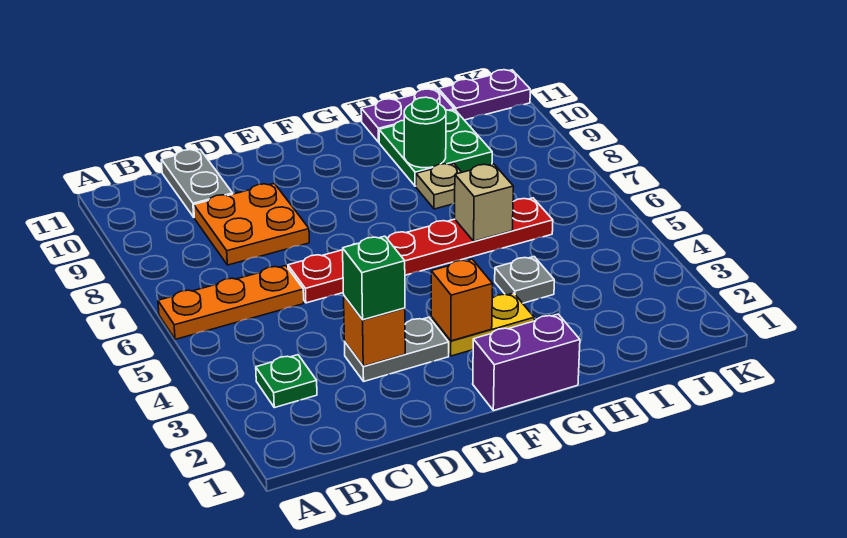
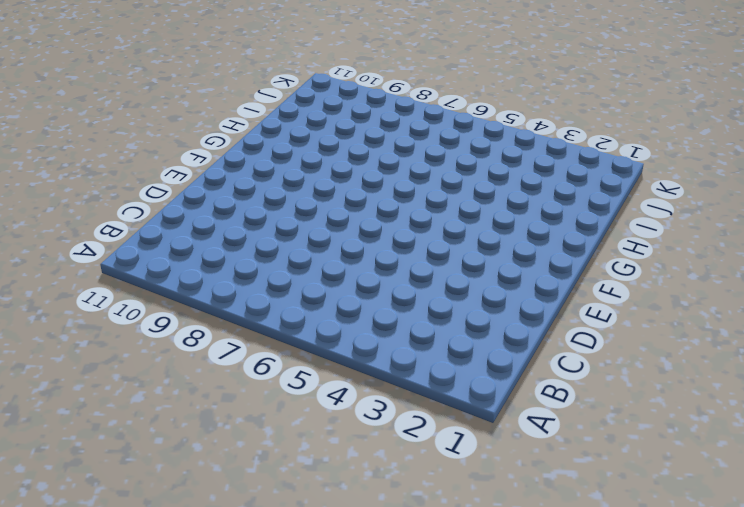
none -> orange plate A6:C6 level 1
none -> green plate B3 level 1
none -> orange plate C8:D9 level 1

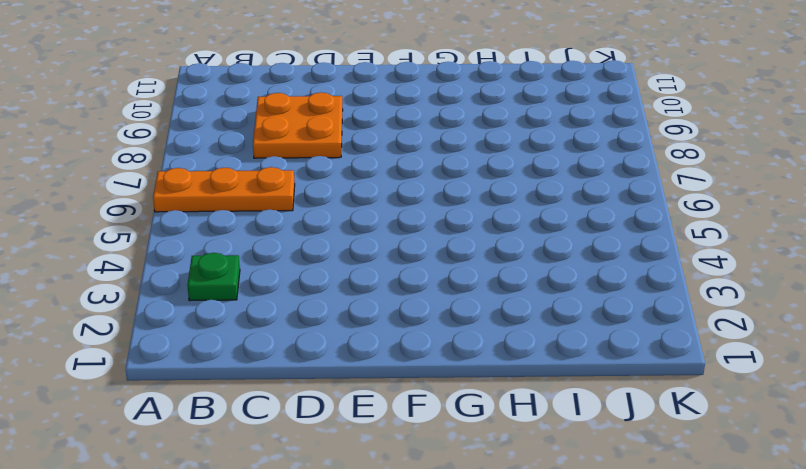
none -> grey plate C10:C11 level 1
none -> grey plate D3:E3 level 1
none -> red plate D6:I6 level 1

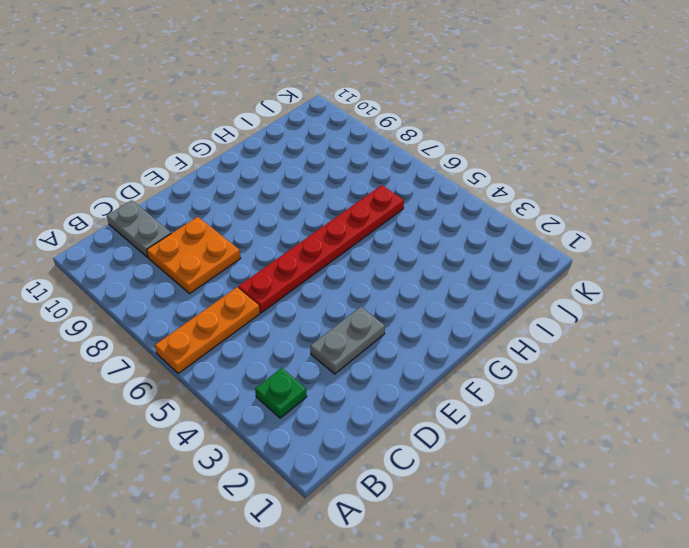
none -> purple brick F1:G1 level 1
none -> yellow plate F3:G3 level 1
none -> grey plate H4 level 1

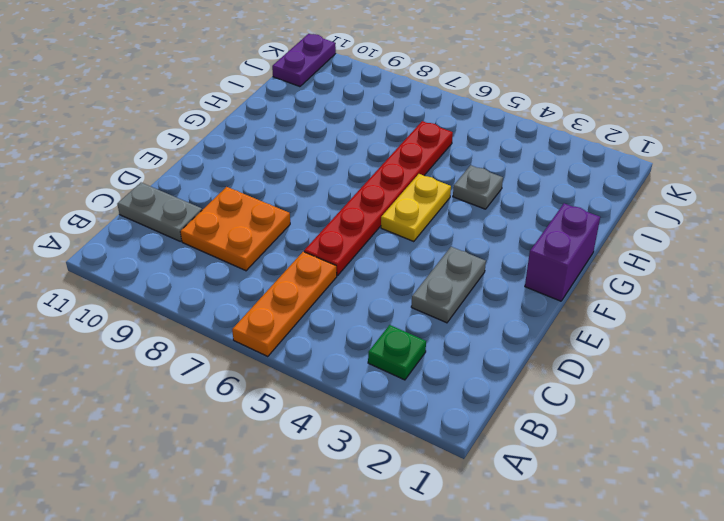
yellow plate F5:G5 level 1 -> yellow plate F3:G3 level 1
none -> tan plate H8 level 1
none -> green plate H9:I10 level 1
none -> purple plate H11:I11 level 1

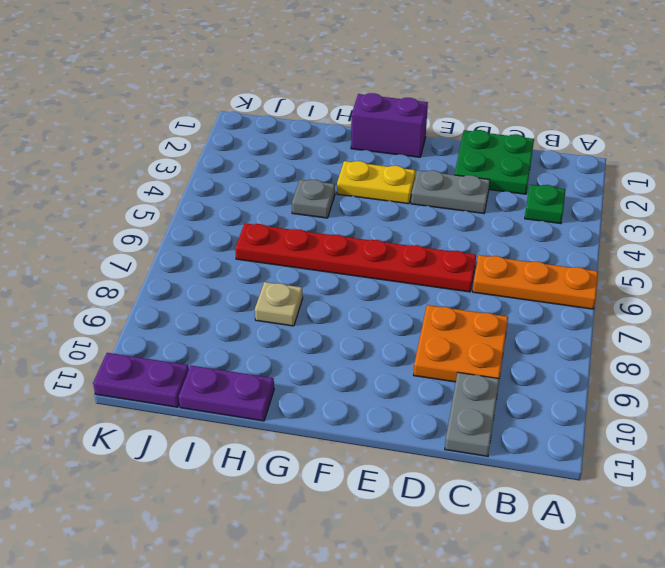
green plate C1:D2 level 1 -> green plate H9:I10 level 1
none -> orange brick D3 level 2
none -> orange brick F3 level 2
none -> tan brick H6 level 2

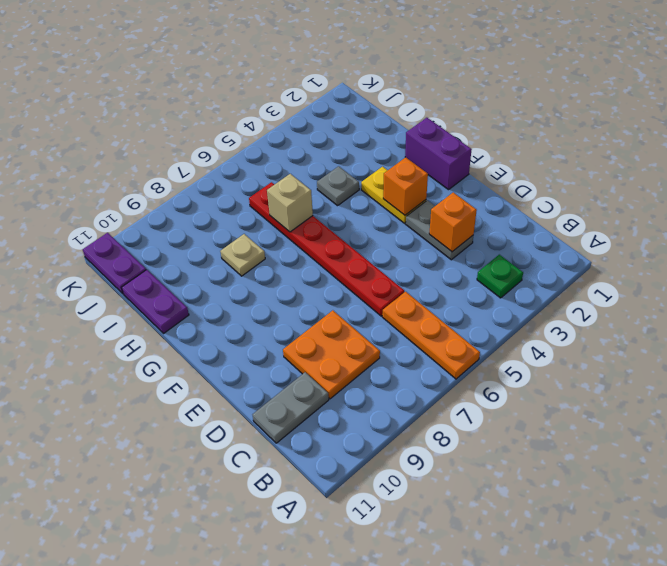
none -> green plate H9:I10 level 1
none -> green round brick H9 level 2
none -> green brick D3 level 3

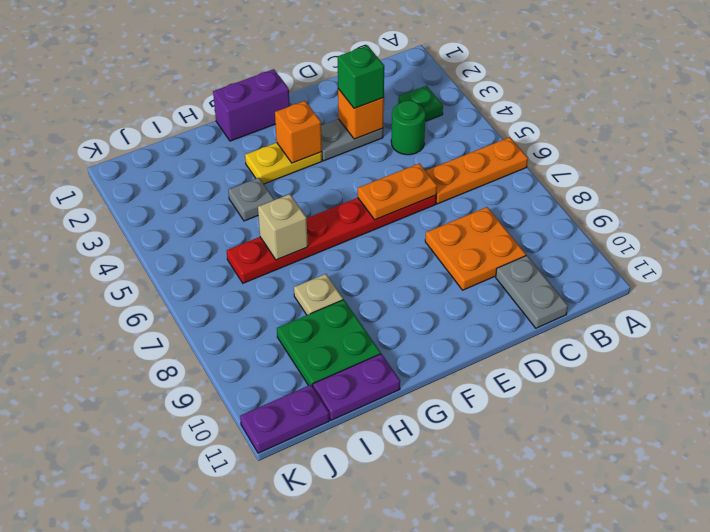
green round brick C4 level 1 -> green round brick H9 level 2
orange plate D6:E6 level 2 -> none

